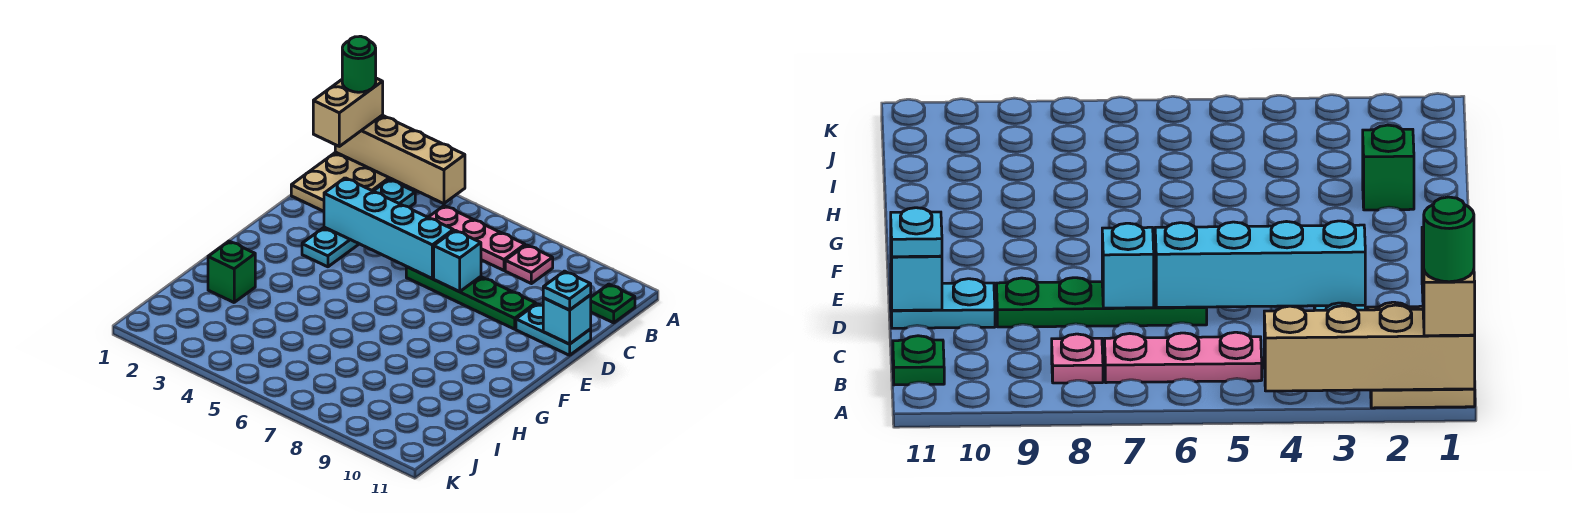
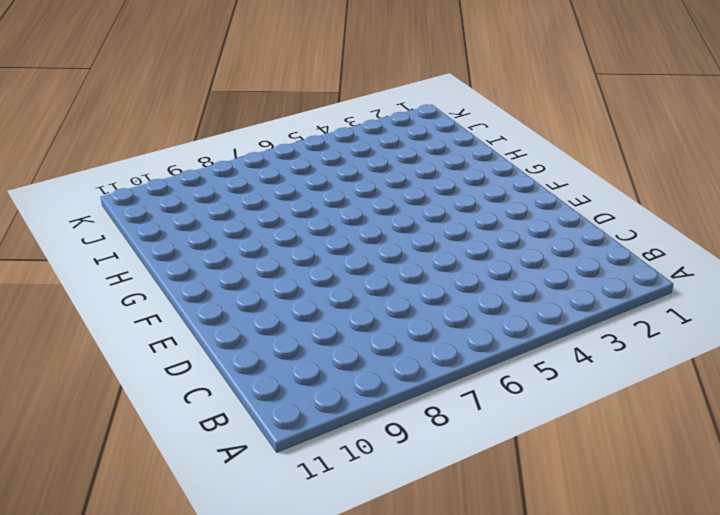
none -> tan plate A1:C2 level 1
none -> cyan plate B3:E3 level 1
none -> pink plate B5:B7 level 1

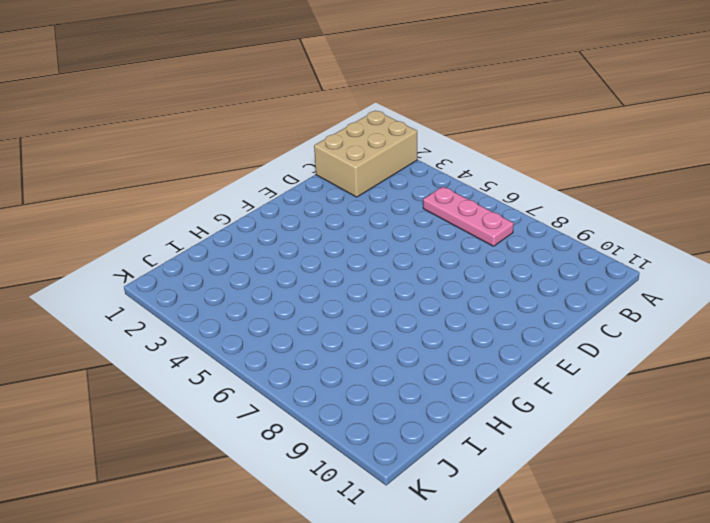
tan brick A1:C2 level 1 -> tan plate A1:C2 level 1
none -> cyan plate B3:E3 level 1
none -> pink plate B8 level 1
none -> green plate B11 level 1

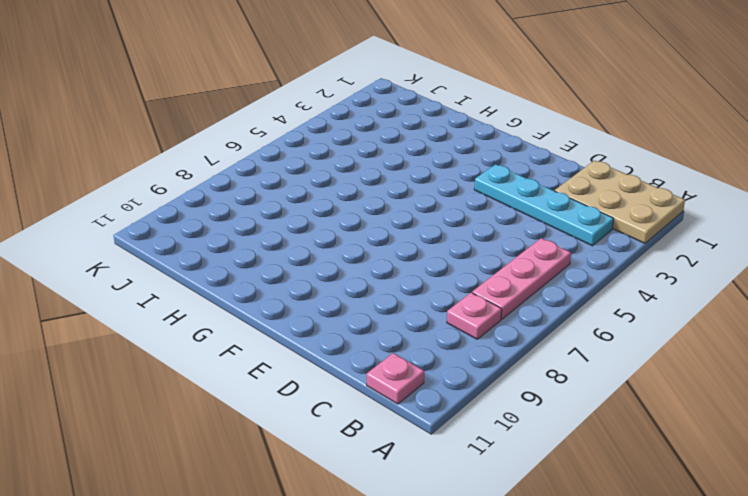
pink plate B11 level 1 -> green plate B11 level 1
none -> green plate D6:D9 level 1
none -> cyan plate D10:D11 level 1
none -> green brick H2 level 1

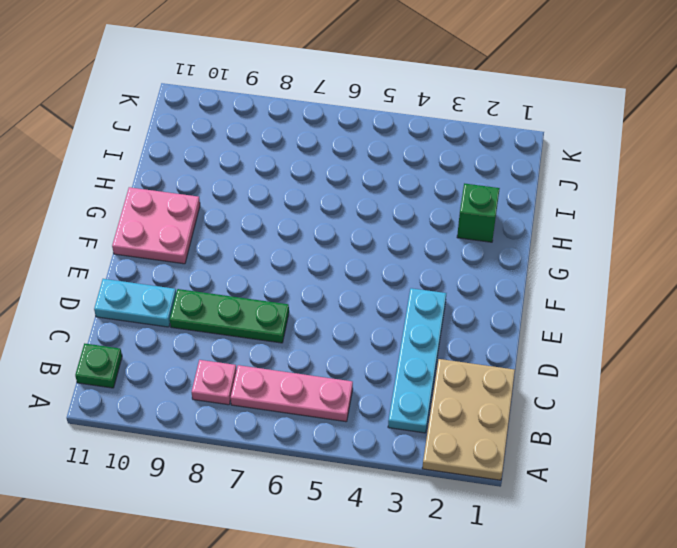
green plate D7:D9 level 1 -> green plate D6:D9 level 1
pink plate F10:G11 level 1 -> none
none -> tan brick A1:A4 level 2
none -> cyan brick D3:D6 level 2
none -> cyan brick D7 level 2

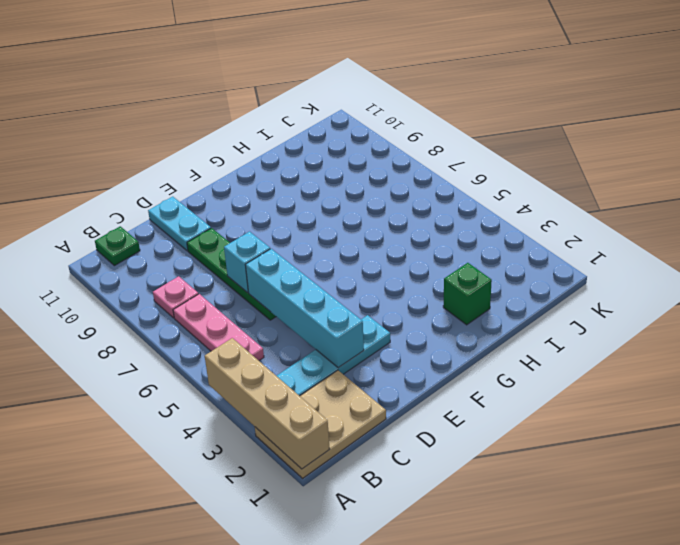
none -> cyan brick D11 level 2
none -> tan brick A1:B1 level 3
none -> cyan plate D11 level 3

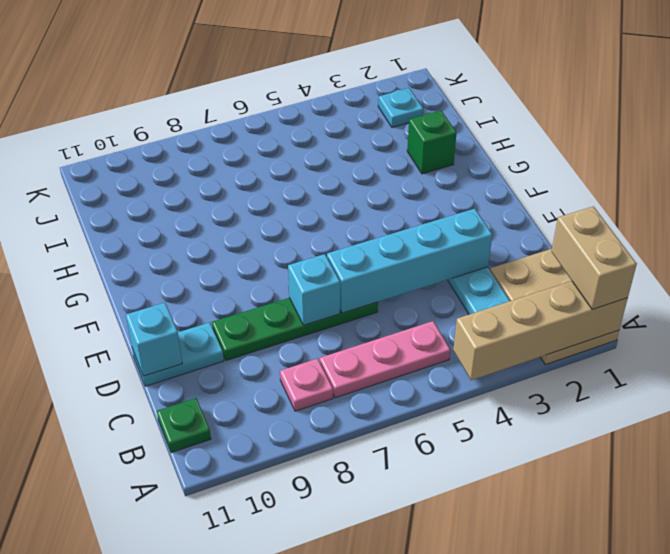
cyan plate J2 level 1 -> cyan plate D11 level 3
none -> green round brick A1 level 4

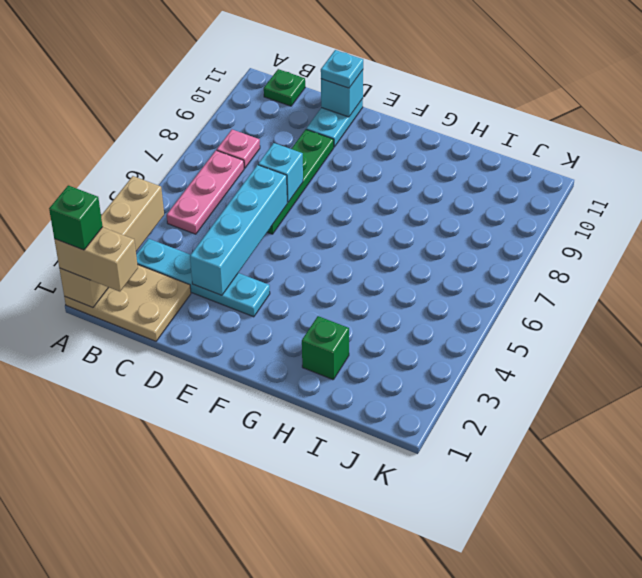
green brick A1 level 4 -> green round brick A1 level 4

